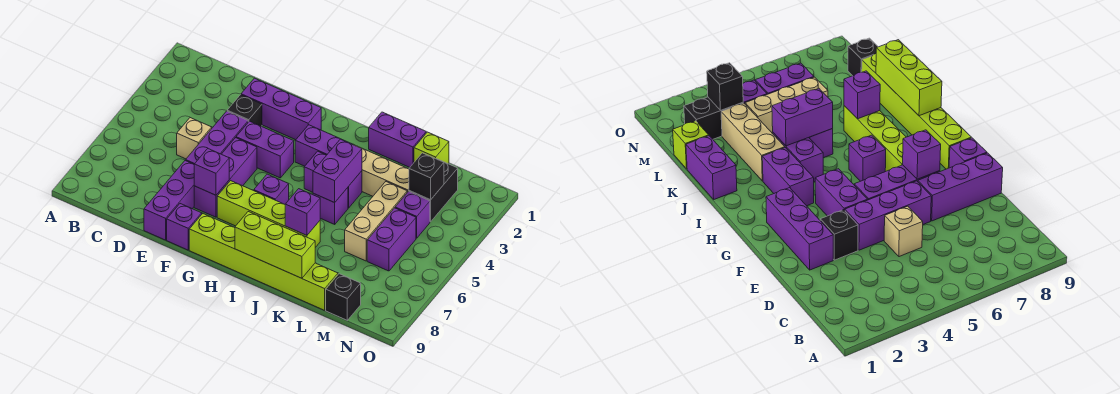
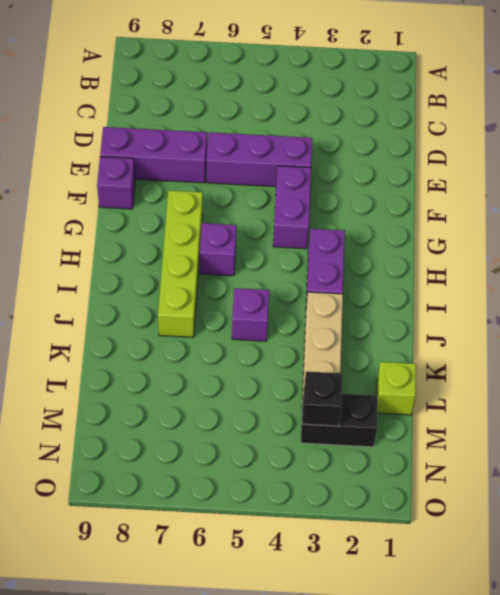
none -> tan brick D5 level 1
none -> purple brick E2:G2 level 1
none -> black brick E3 level 1

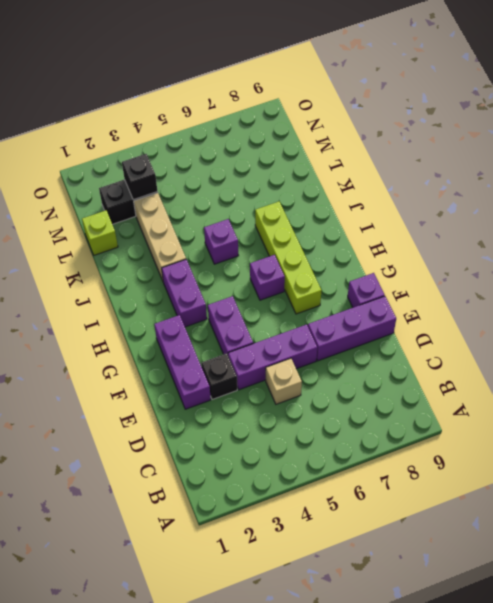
none -> purple brick F5:F7 level 1
none -> lime brick G9:L9 level 1
none -> purple brick I4:J4 level 1

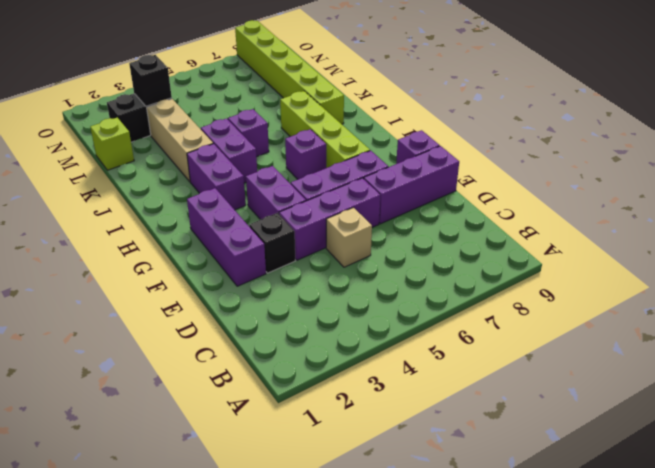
lime brick J8:O8 level 1 -> lime brick G9:L9 level 1
none -> purple brick J1:K1 level 1
none -> tan brick L4:L6 level 1
none -> purple brick M4 level 1

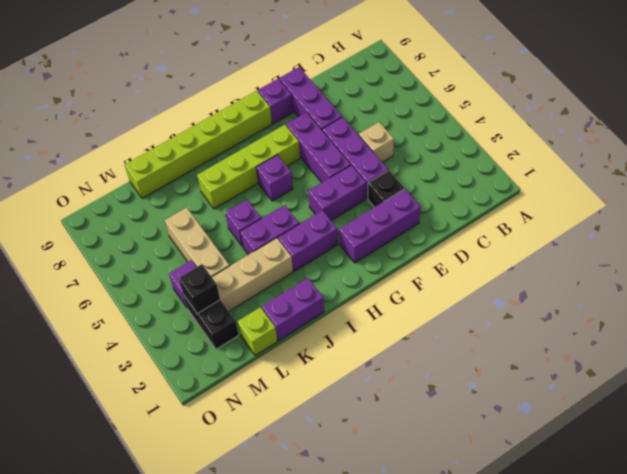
none -> purple brick M5:M6 level 1
none -> black brick M9 level 1
none -> purple brick F7 level 2

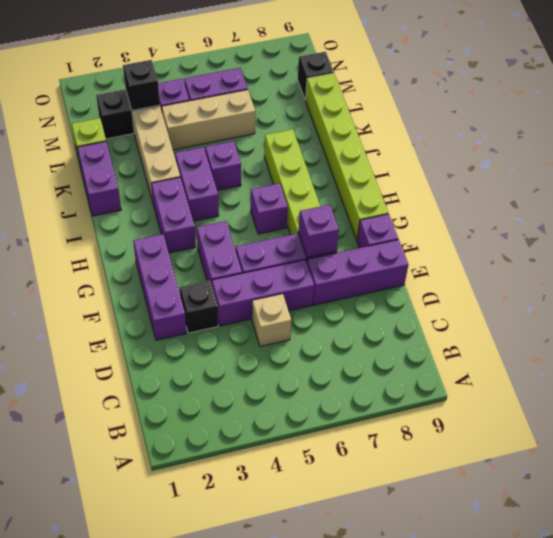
none -> lime brick I9:K9 level 2
none -> purple brick J4:J5 level 2
none -> purple brick J7 level 2

